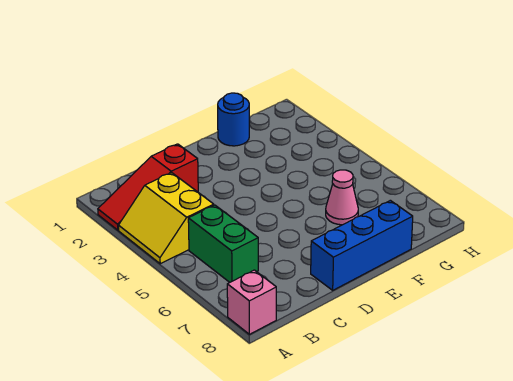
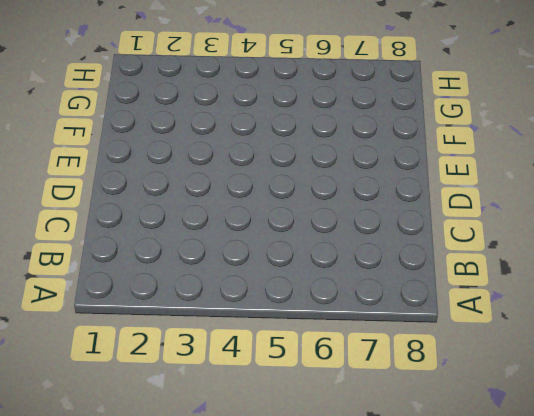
none -> red slope A2:C2 level 1 top C
none -> yellow slope A3:B4 level 1 top B

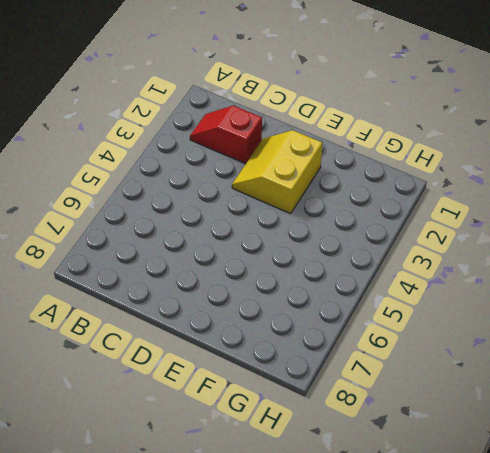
red slope B2:C2 level 1 top C -> red slope A2:C2 level 1 top C
yellow slope D2:E3 level 1 top E -> yellow slope A3:B4 level 1 top B
none -> pink brick A8 level 1
none -> green brick B5:B6 level 1

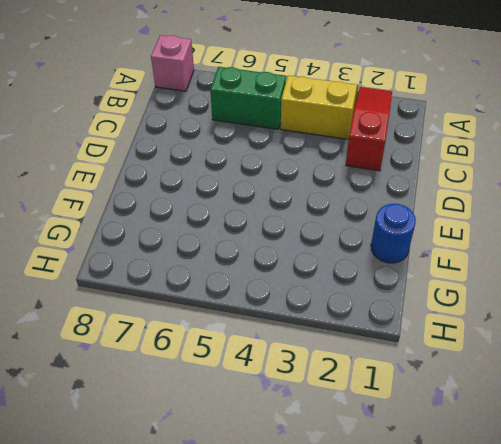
none -> blue brick D8:F8 level 1
none -> pink cone F6 level 1

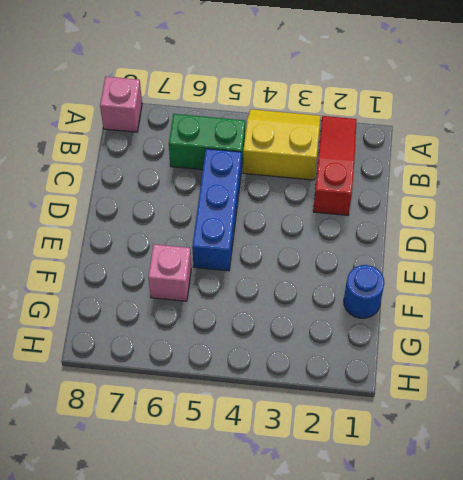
blue brick C5:E5 level 1 -> blue brick D8:F8 level 1
pink brick F6 level 1 -> pink cone F6 level 1

